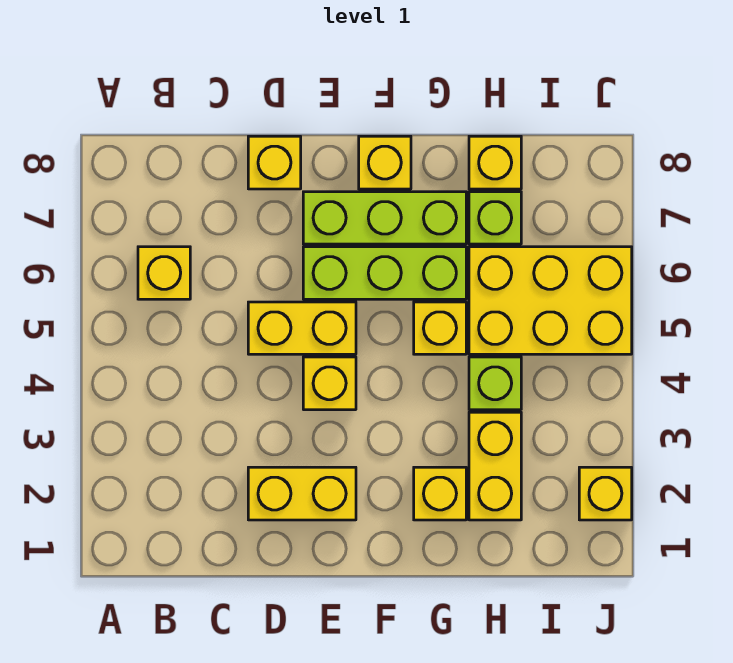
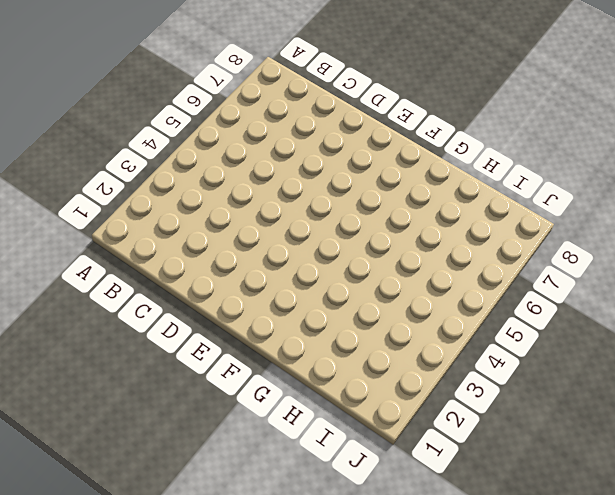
none -> yellow brick B6 level 1
none -> yellow brick D2:E2 level 1
none -> yellow brick D5:E5 level 1

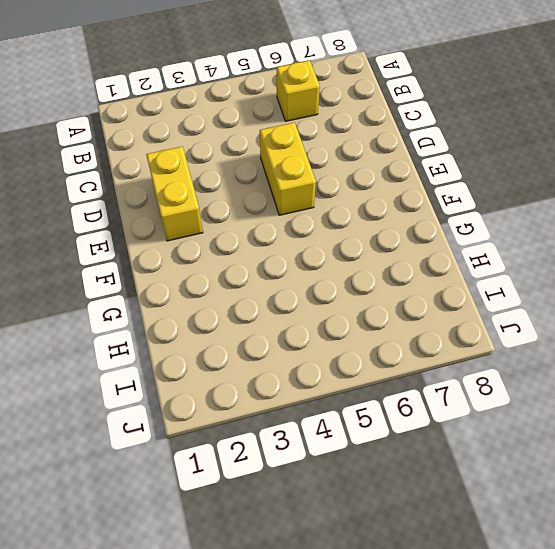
none -> yellow brick D8 level 1
none -> yellow brick E4 level 1
none -> lime brick E6:G6 level 1

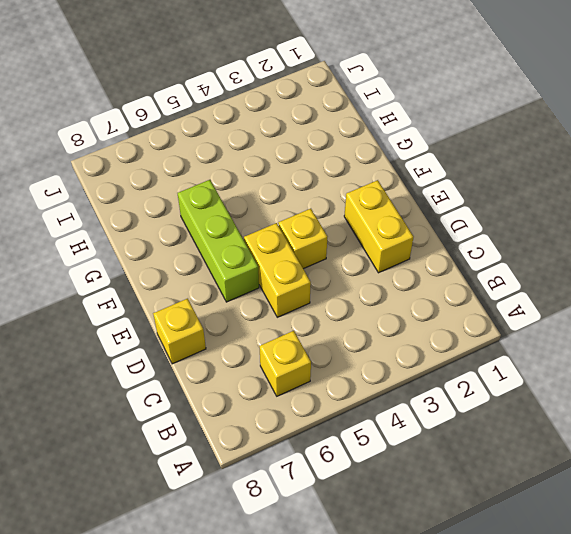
none -> lime brick E7:G7 level 1
none -> yellow brick F8 level 1
none -> yellow brick G2 level 1

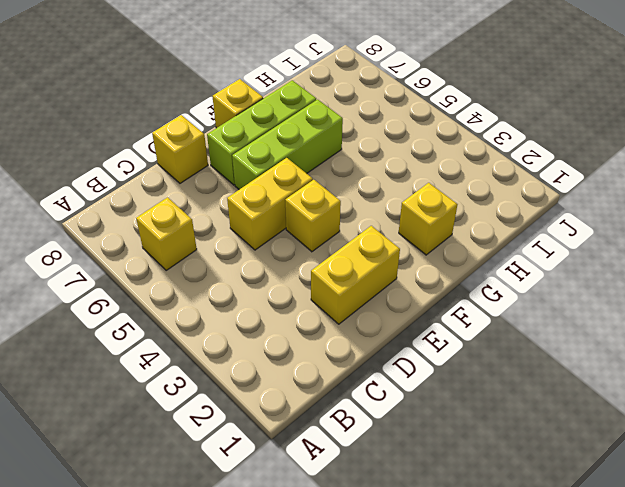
none -> yellow brick G5 level 1
none -> yellow brick H2:H3 level 1
none -> lime brick H4 level 1

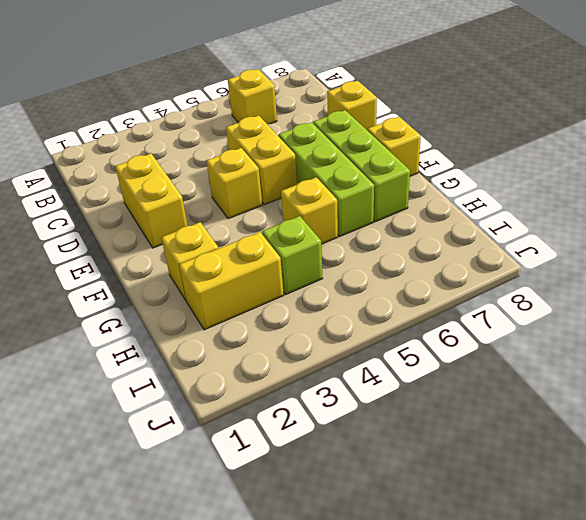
none -> yellow brick H5:J6 level 1
none -> lime brick H7 level 1
none -> yellow brick H8 level 1

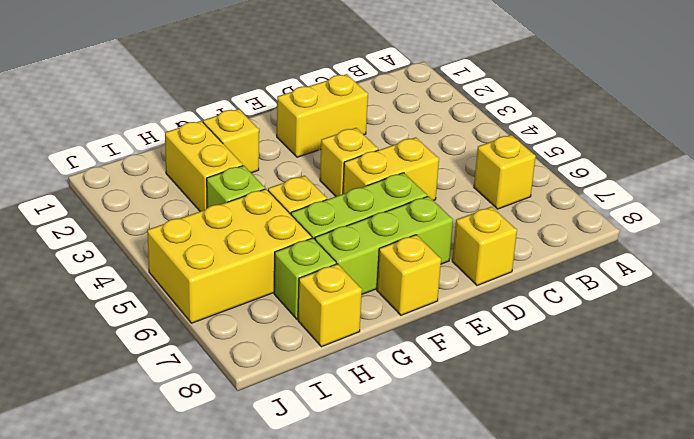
none -> yellow brick J2 level 1

